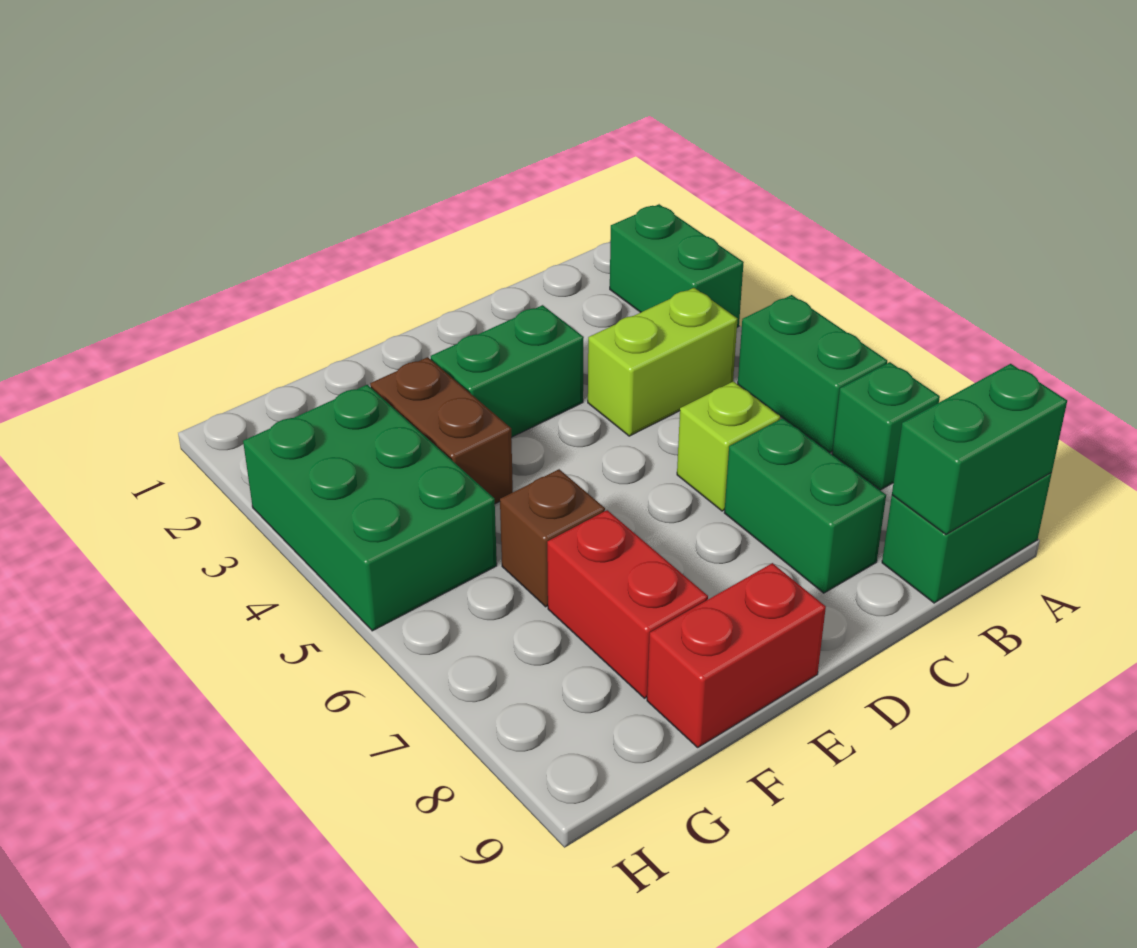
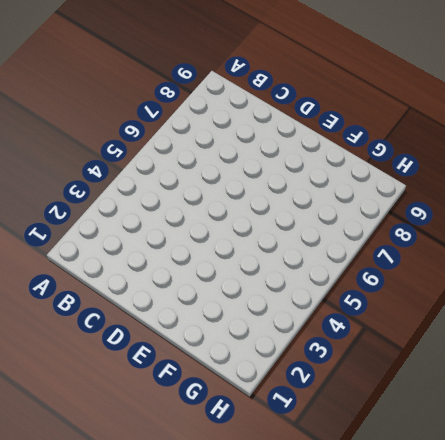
none -> green brick A2:A3 level 1
none -> green brick A5:A6 level 1
none -> green brick A7 level 1

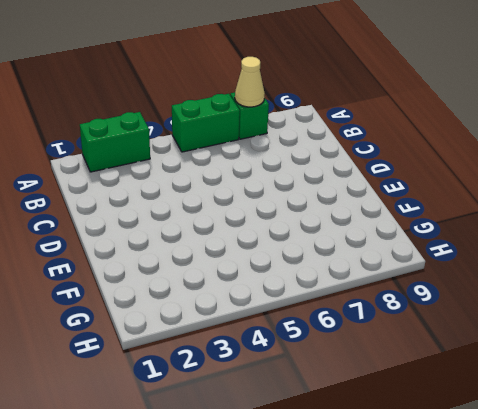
tan cone A7 level 2 -> none
none -> green brick A9:B9 level 1
none -> lime brick B4:C4 level 1
none -> lime brick C6 level 1

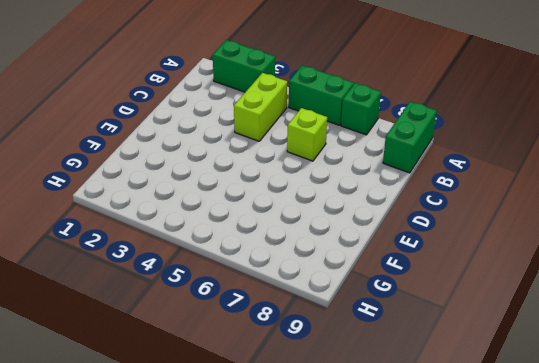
none -> green brick C7:C8 level 1
none -> green brick D3:E3 level 1
none -> red brick E9:F9 level 1

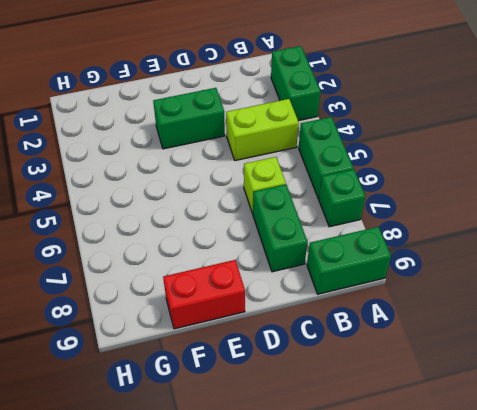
none -> brown brick F3:F4 level 1
none -> brown brick F6 level 1
none -> red brick F7:F8 level 1

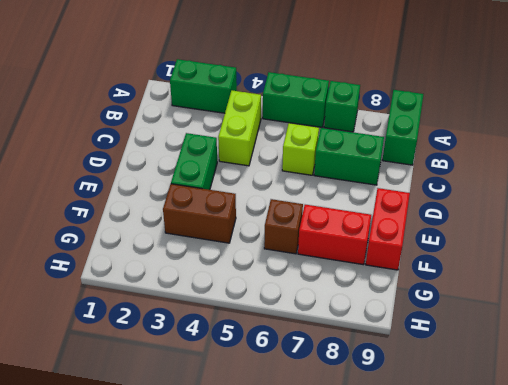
none -> green brick G3:H5 level 1
none -> green brick A9:B9 level 2

